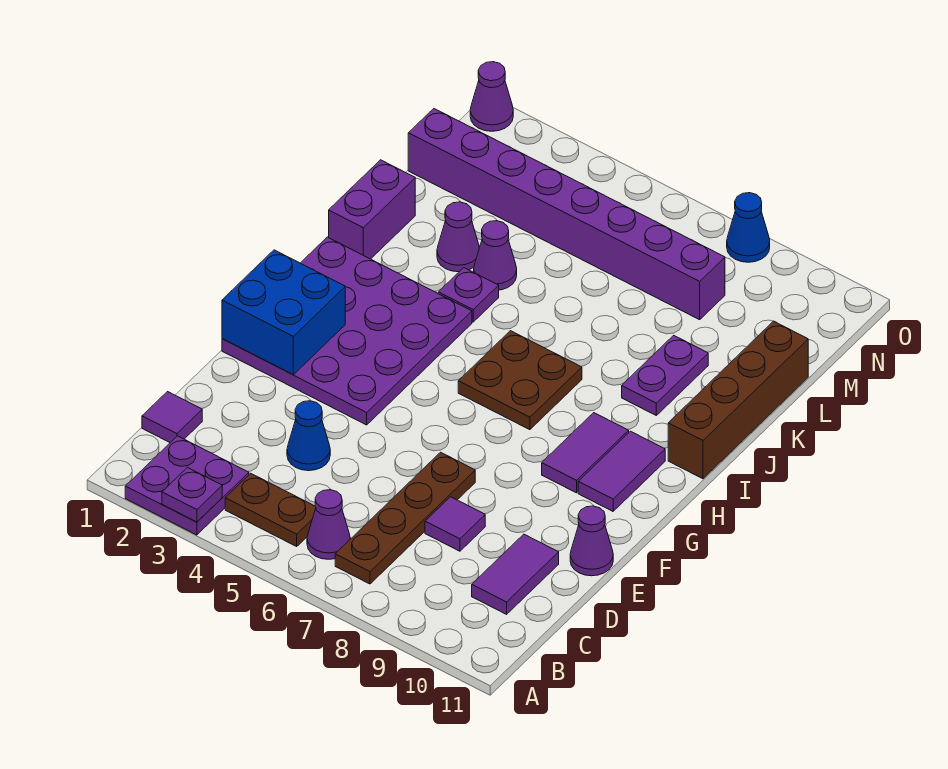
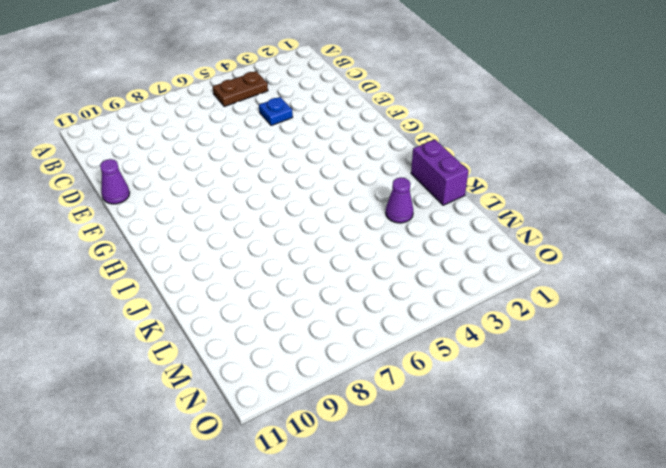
blue plate D4 level 1 -> blue cone D4 level 1
none -> purple plate A2:B3 level 1
none -> purple cone B6 level 1
none -> brown plate B7:E7 level 1

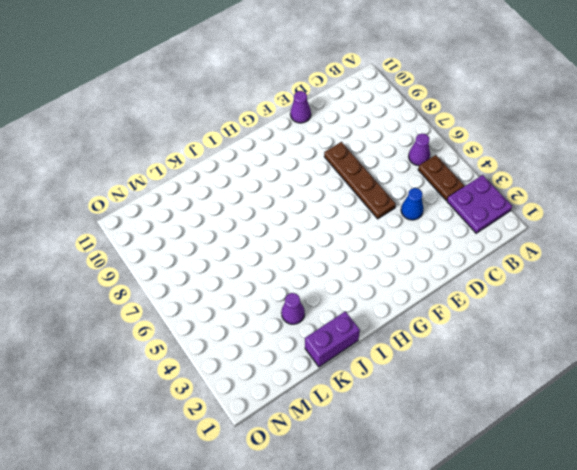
brown plate E5:E8 level 1 -> brown plate B7:E7 level 1
none -> purple tile C1 level 1
none -> purple tile C10:D10 level 1
none -> purple tile D8 level 1

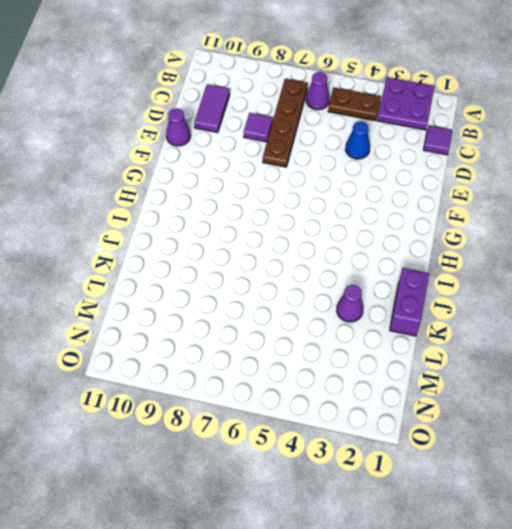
none -> purple plate F1:I4 level 1
none -> purple tile G9:H9 level 1
none -> purple tile G10:H10 level 1

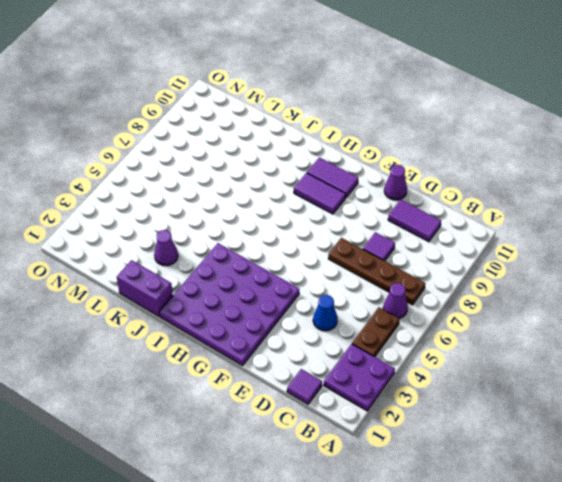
none -> brown plate H6:I7 level 1
none -> brown brick I11:L11 level 1
none -> purple plate J4 level 1

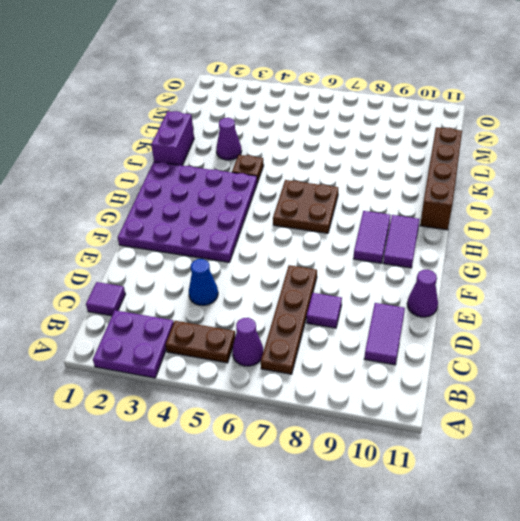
brown plate J4 level 1 -> purple plate J4 level 1
none -> purple plate J9:K9 level 1
none -> purple cone K4 level 1
none -> purple brick M1:M8 level 1

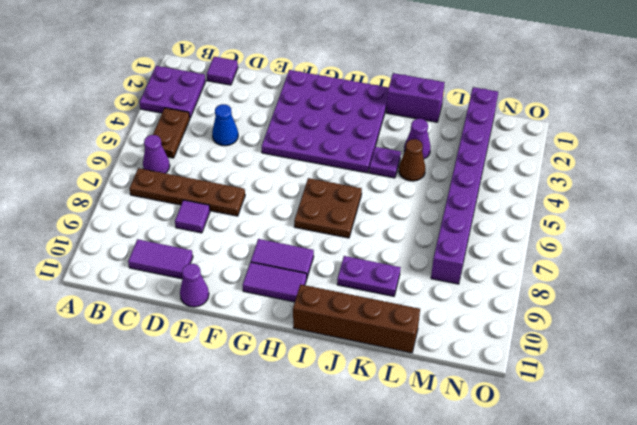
brown cone K4 level 1 -> purple cone K4 level 1
none -> purple cone O1 level 1
none -> blue cone O8 level 1
none -> purple plate A3 level 2

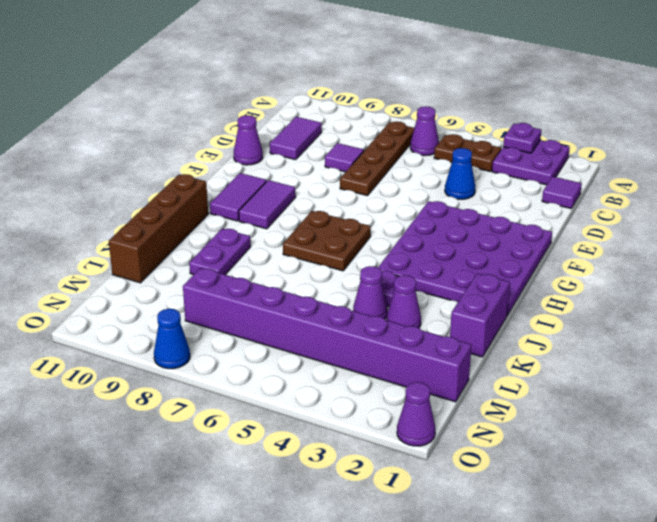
none -> blue brick F1:G2 level 2

